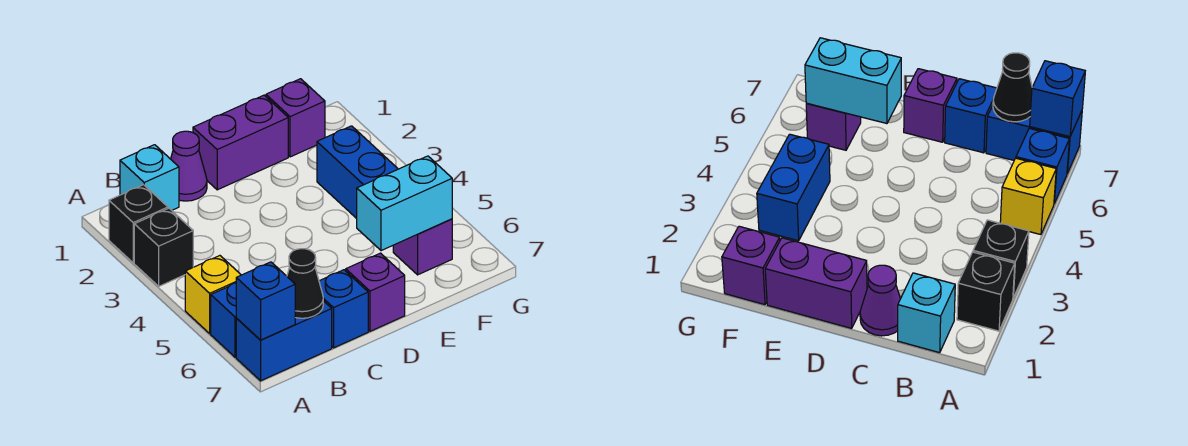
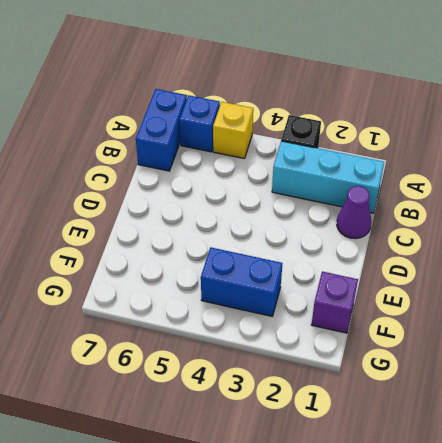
cyan brick B1:B3 level 1 -> cyan brick B1 level 1
none -> black brick A2 level 1
none -> blue brick C7 level 1
none -> purple brick D1:E1 level 1

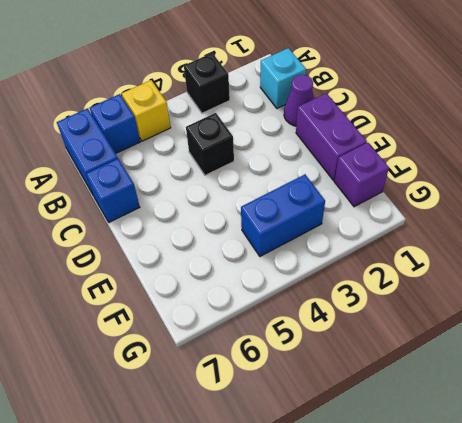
black brick C4 level 1 -> black brick A2 level 1
none -> purple brick D7 level 1
none -> purple brick F6 level 1
none -> blue brick A7 level 2

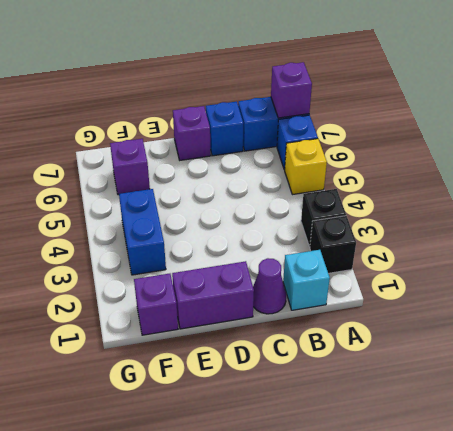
purple brick A7 level 2 -> blue brick A7 level 2
none -> black cone B7 level 2
none -> cyan brick E6:F6 level 2

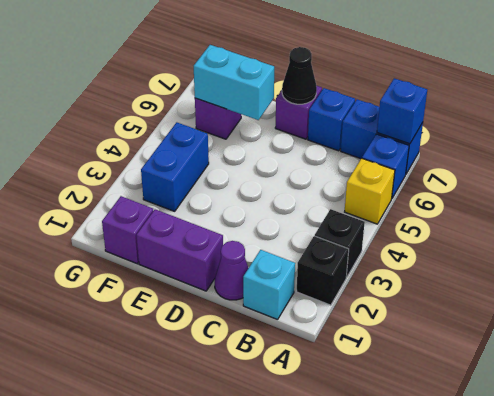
black cone D7 level 2 -> black cone B7 level 2

